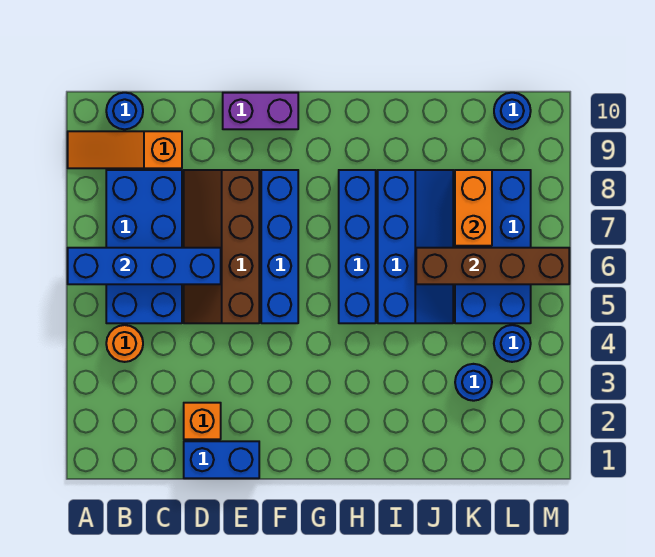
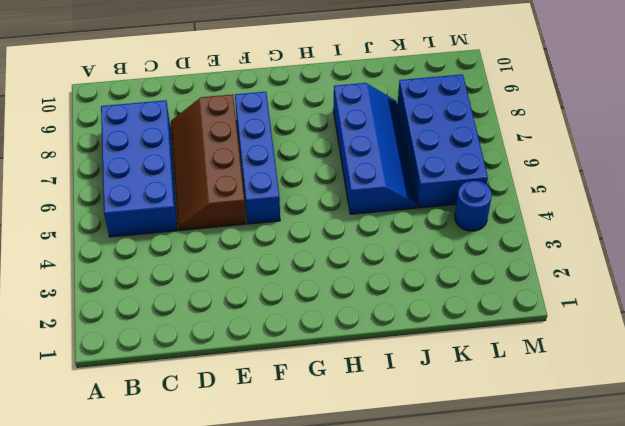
none -> orange slope A9:C9 level 1 top C
none -> orange round brick B4 level 1
none -> blue round brick B10 level 1

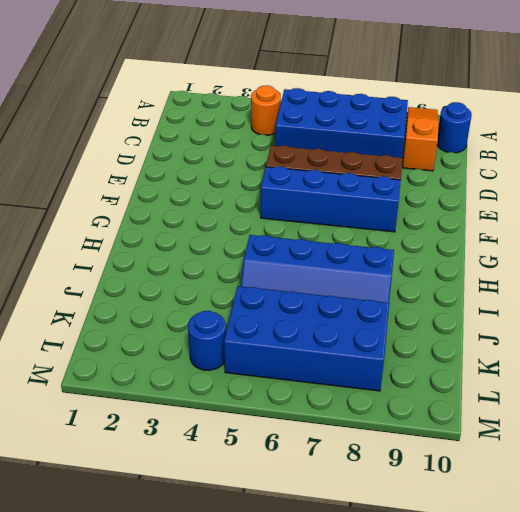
none -> blue brick D1:E1 level 1
none -> orange brick D2 level 1
none -> purple brick E10:F10 level 1

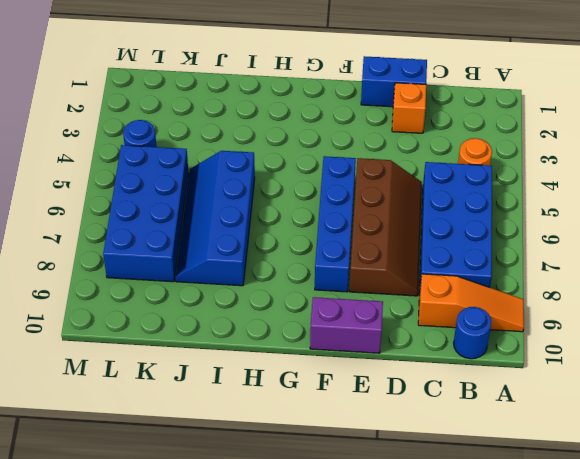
none -> blue brick H5:H8 level 1
none -> blue round brick K3 level 1
none -> blue round brick L10 level 1

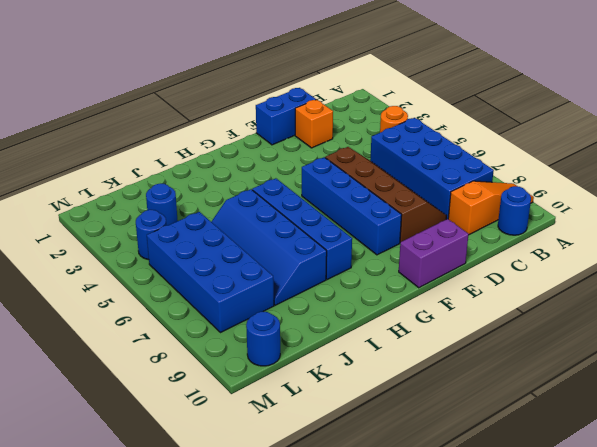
none -> blue brick A6:D6 level 2
none -> brown brick J6:M6 level 2
none -> orange brick K7:K8 level 2

